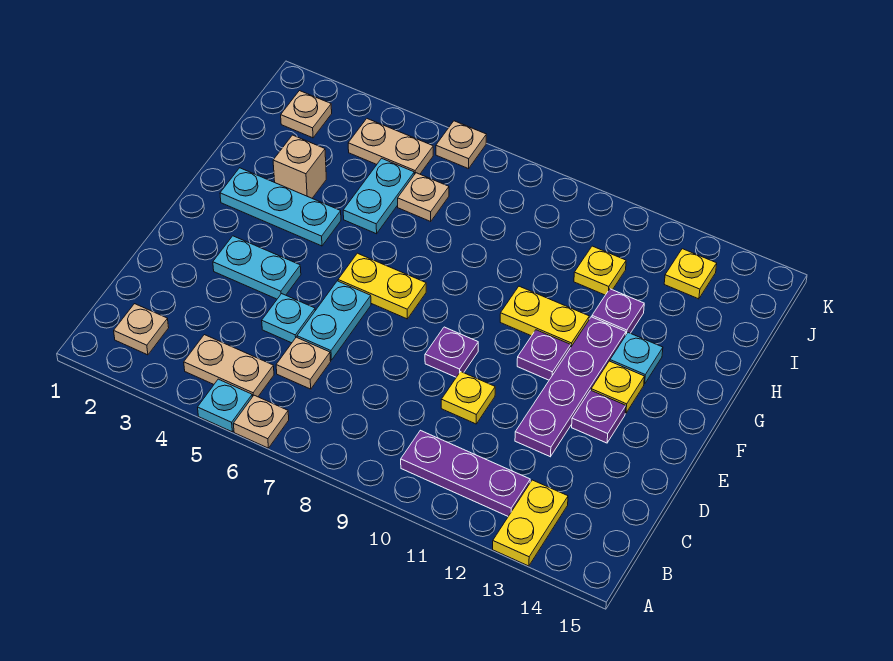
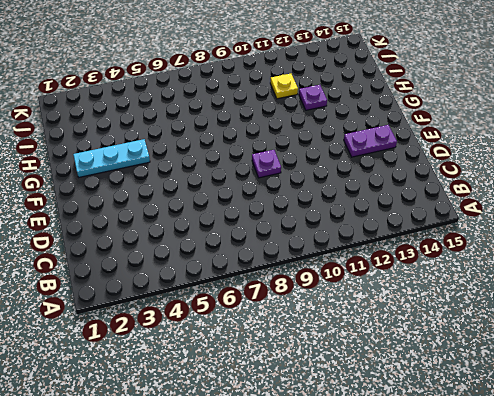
purple plate E13:E14 level 1 -> purple plate E13 level 1
none -> cyan plate A5 level 1
none -> tan plate A6 level 1
none -> yellow plate A13:B13 level 1

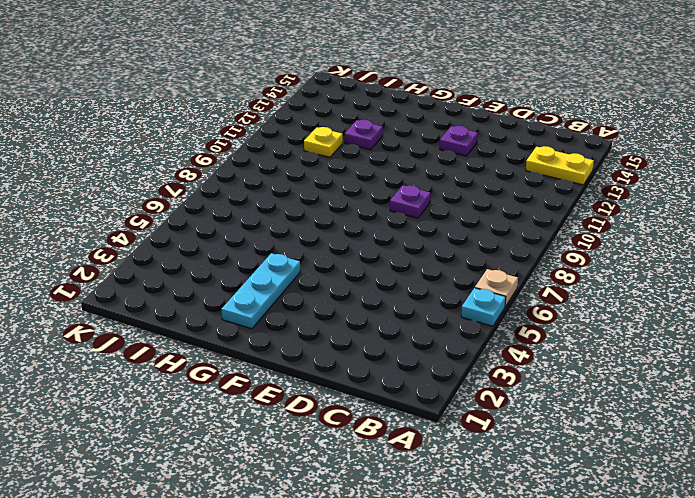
none -> tan plate B2 level 1
none -> tan plate B4:B5 level 1
none -> purple plate B10:B12 level 1

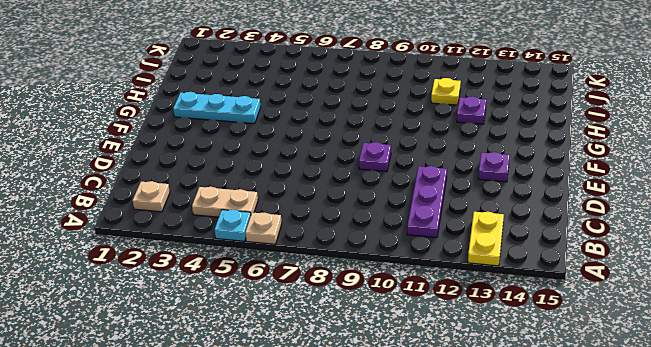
purple plate B11:D11 level 1 -> purple plate B10:B12 level 1
none -> tan plate C6 level 1
none -> cyan plate D5 level 1
none -> cyan plate D6:E6 level 1

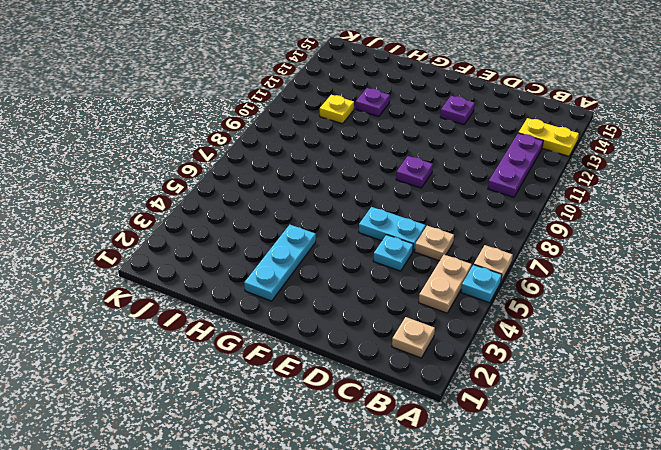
none -> yellow plate D10 level 1
none -> purple plate D12:G12 level 1
none -> cyan plate E3:E4 level 1

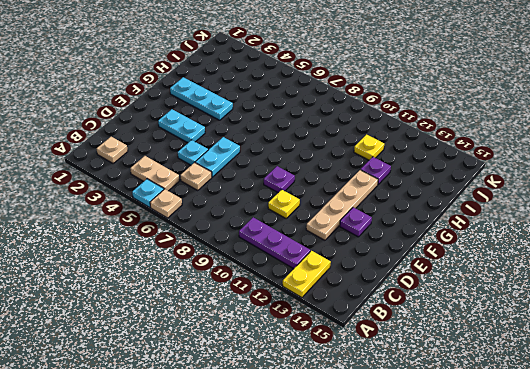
tan plate D12:G12 level 1 -> purple plate D12:G12 level 1
none -> yellow plate F6:F7 level 1
none -> purple plate F11 level 1
none -> yellow plate F13 level 1

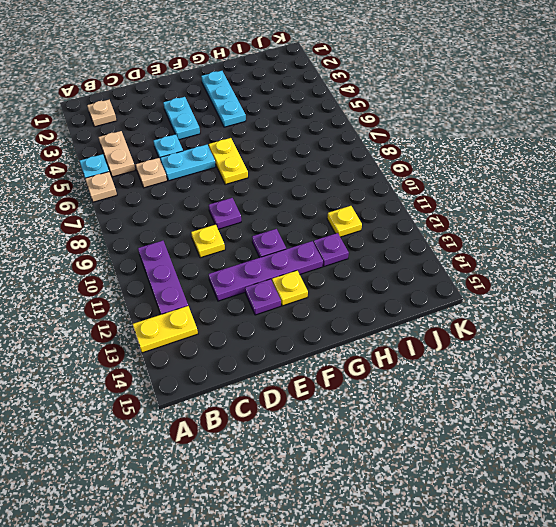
none -> yellow plate G10:G11 level 1
none -> cyan plate G13 level 1
none -> tan brick H3 level 1

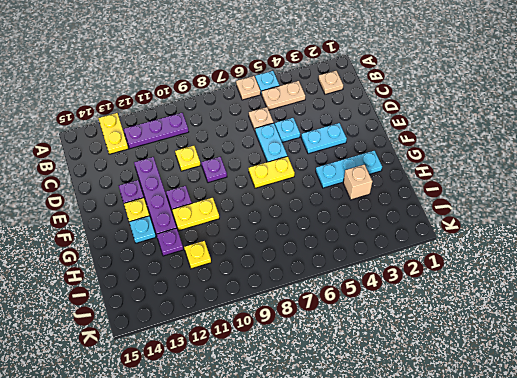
none -> cyan plate H5:I5 level 1
none -> tan plate I6 level 1
none -> tan plate J2 level 1

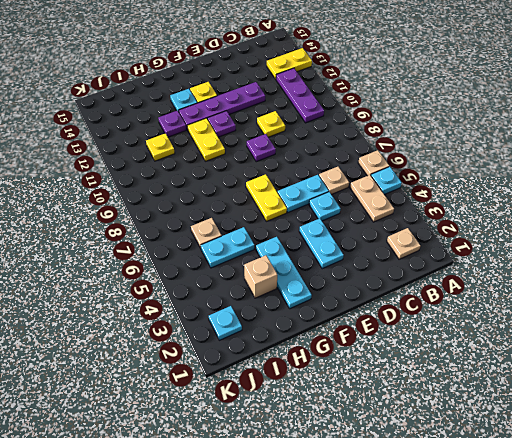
cyan plate J2 level 1 -> tan plate J2 level 1
none -> purple plate E13 level 1
none -> tan plate J4:J5 level 1
none -> yellow plate J13 level 1

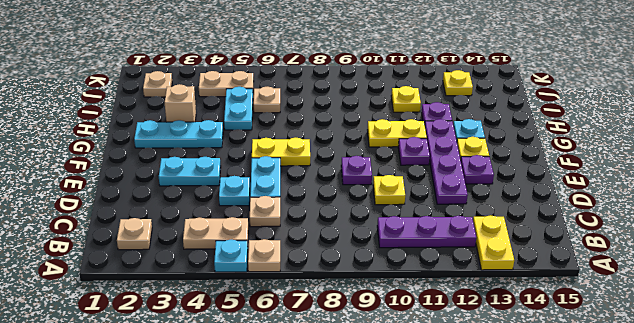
none -> tan plate K6 level 1

